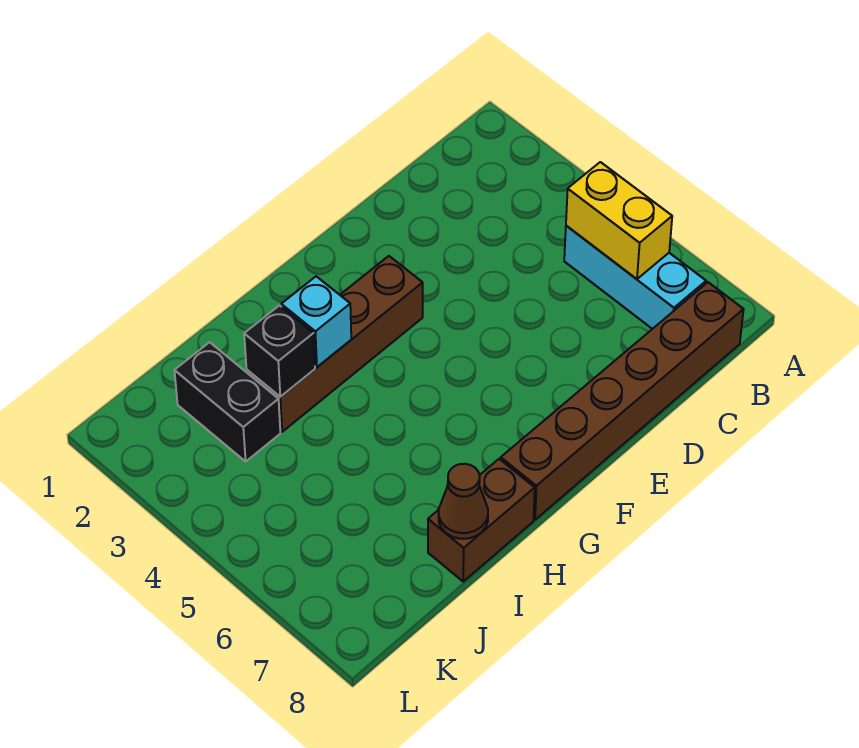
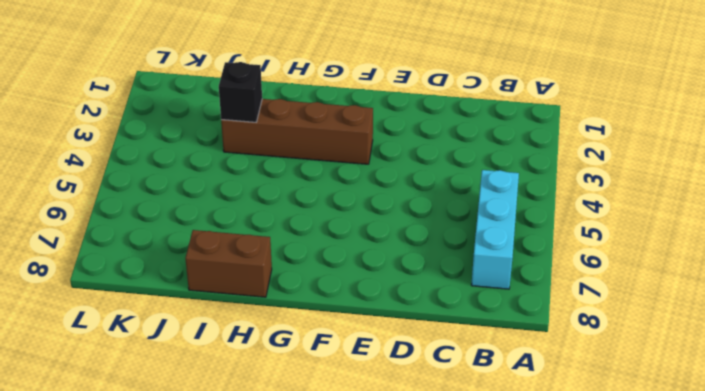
none -> brown brick B8:G8 level 1
none -> black brick J2:J3 level 1

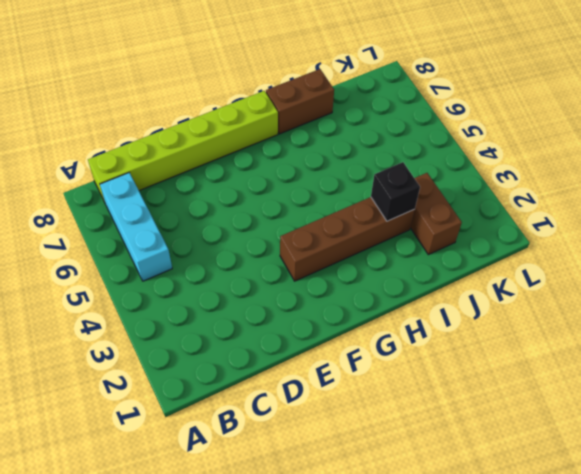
lime brick B8:G8 level 1 -> brown brick B8:G8 level 1
brown brick J2:J3 level 1 -> black brick J2:J3 level 1
none -> yellow brick B5:B6 level 2
none -> cyan brick H3 level 2

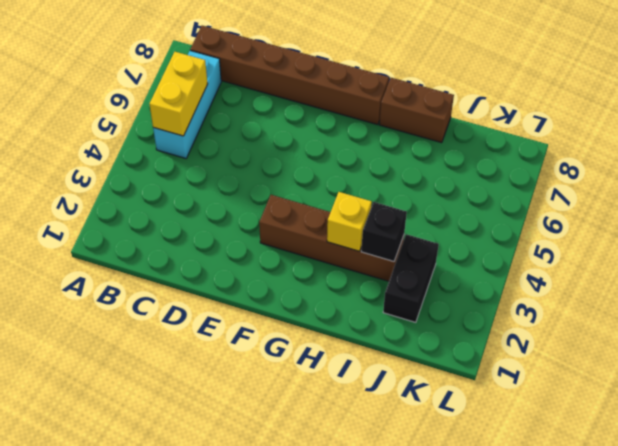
yellow brick H3 level 2 -> cyan brick H3 level 2
none -> brown cone I8 level 2

